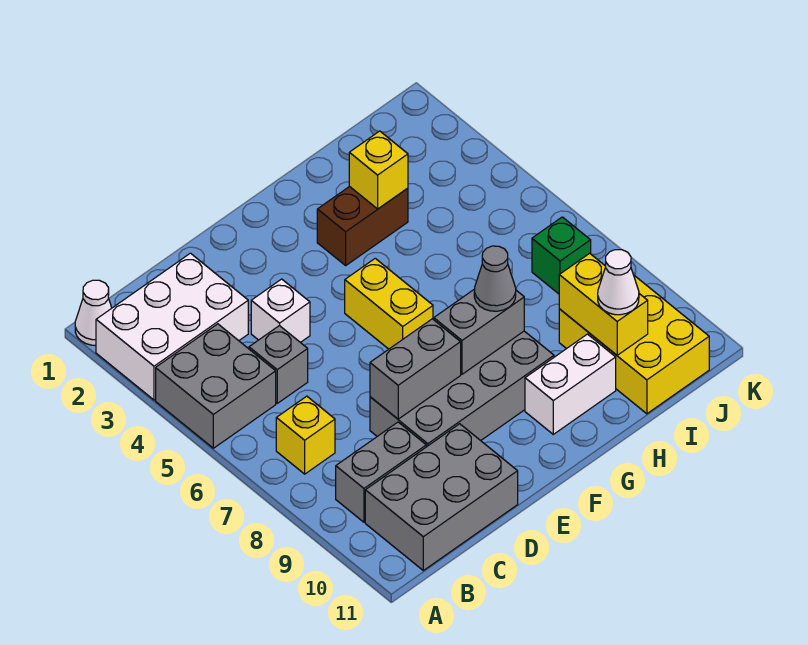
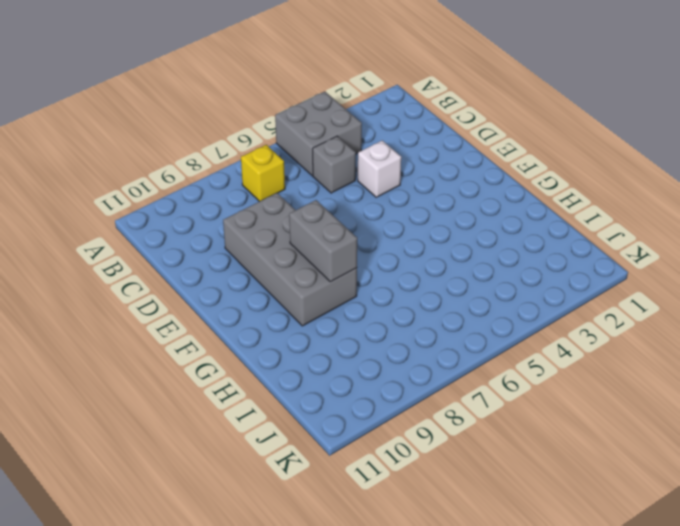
none -> white cone A1 level 1
none -> white brick A2:C3 level 1
none -> grey brick B9:C9 level 1

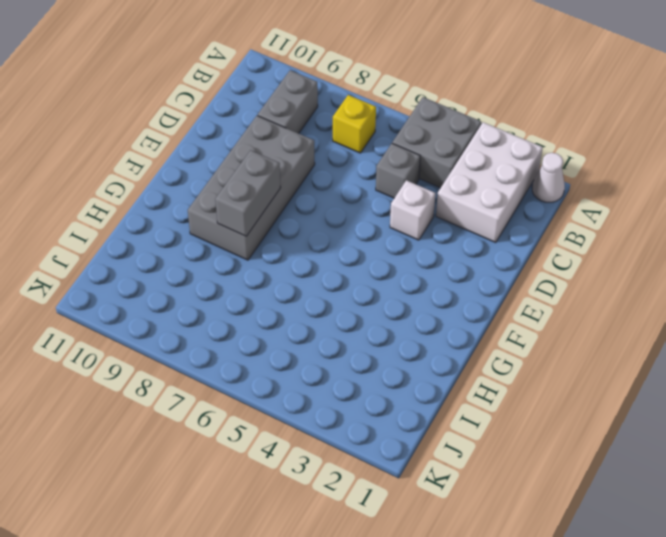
none -> grey brick B10:D11 level 1
none -> yellow brick F5:F6 level 1
none -> brown brick G3:H3 level 1

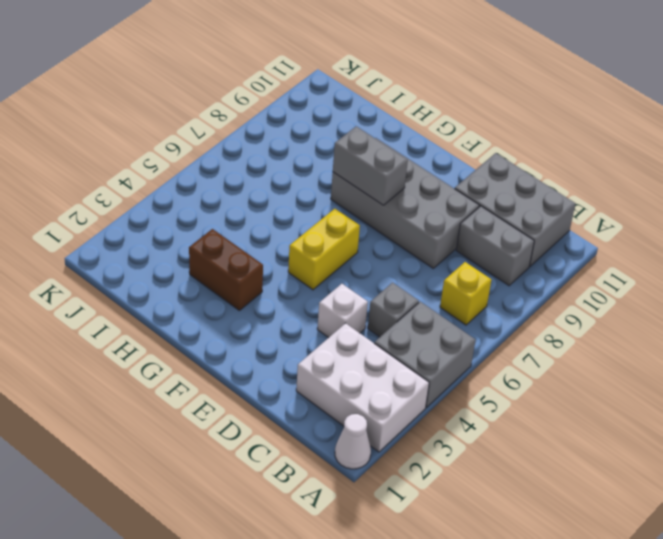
none -> white brick G10:H10 level 1
none -> yellow brick I9:J11 level 1
none -> green brick J7 level 1

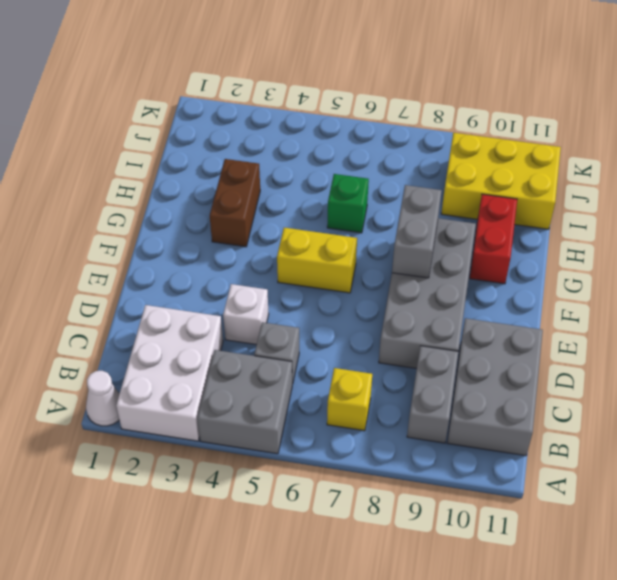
red brick G10:H10 level 1 -> white brick G10:H10 level 1
green brick H6 level 1 -> green brick J7 level 1
none -> grey brick D8:E8 level 2
none -> yellow brick H3 level 2
none -> yellow brick I9:I10 level 2

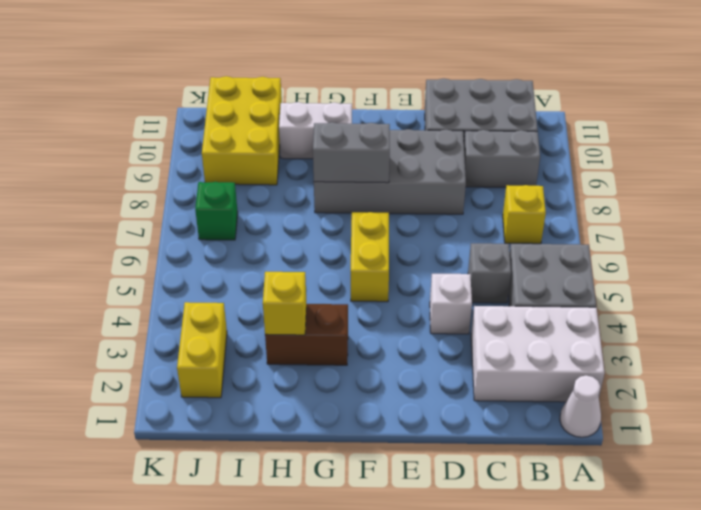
yellow brick J2:J3 level 1 -> yellow brick I9:I10 level 2
none -> grey brick D8:E8 level 2
none -> grey cone G8 level 3
none -> white cone I10 level 3

